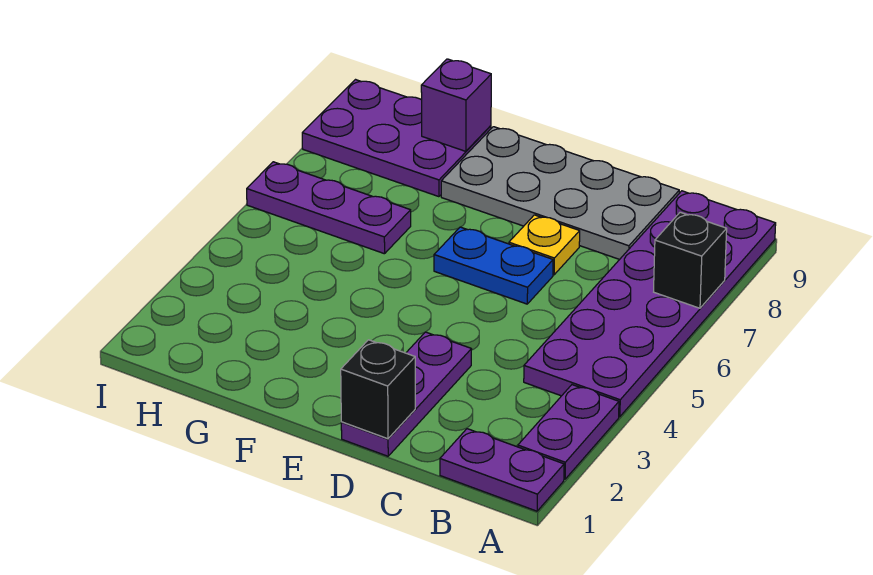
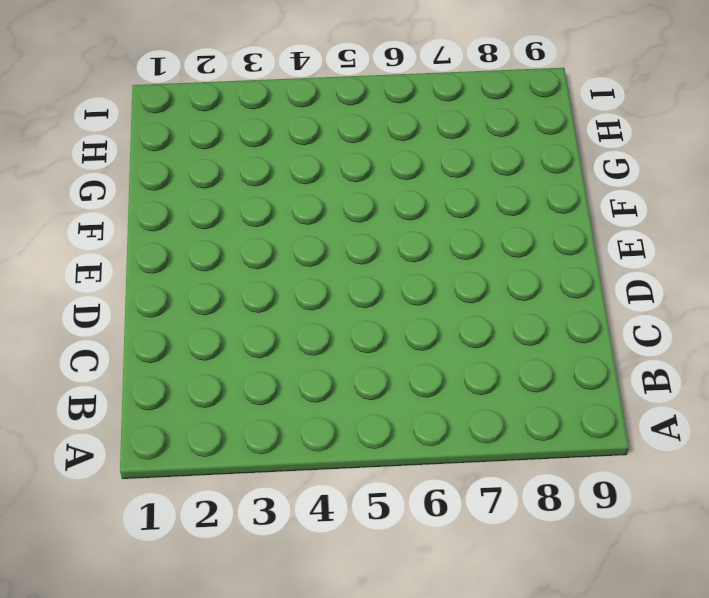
none -> purple plate A1:B1 level 1
none -> purple plate A2:A3 level 1
none -> purple plate A4:B9 level 1

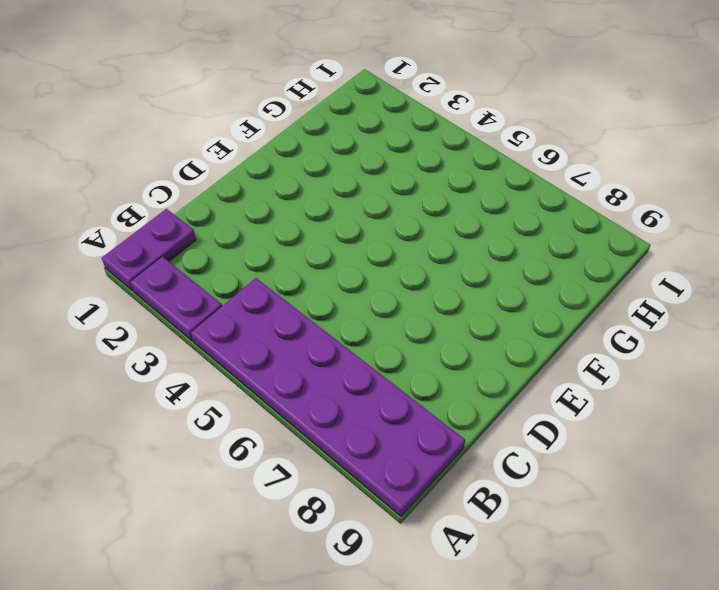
none -> grey plate C8:F9 level 1
none -> purple plate D1:D3 level 1
none -> blue plate D6:E6 level 1

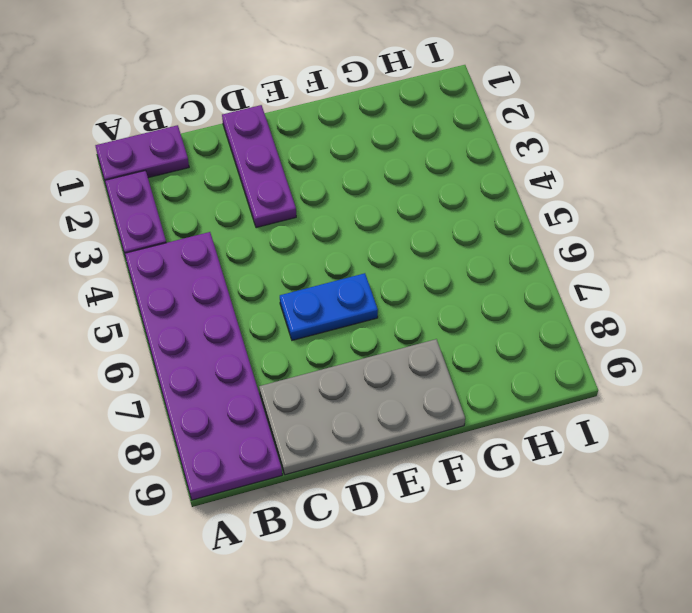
none -> yellow plate D7 level 1
none -> purple plate G6:I6 level 1
none -> purple plate G8:I9 level 1

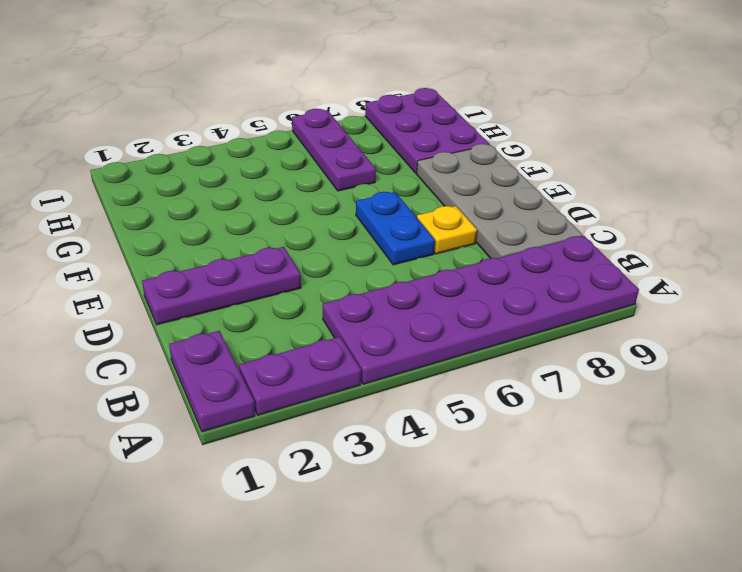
none -> black brick A7 level 2
none -> black brick D1 level 2
none -> purple brick G9 level 2

